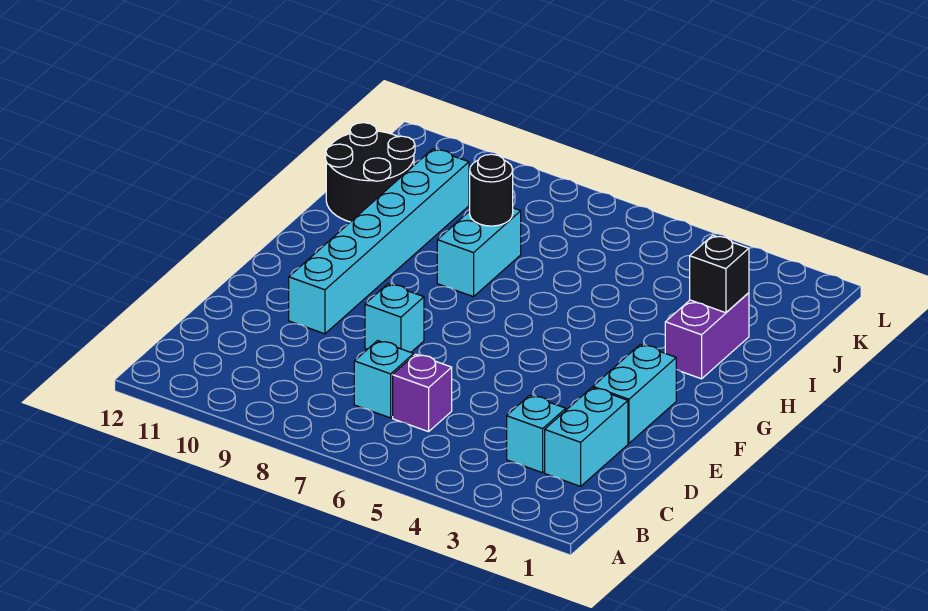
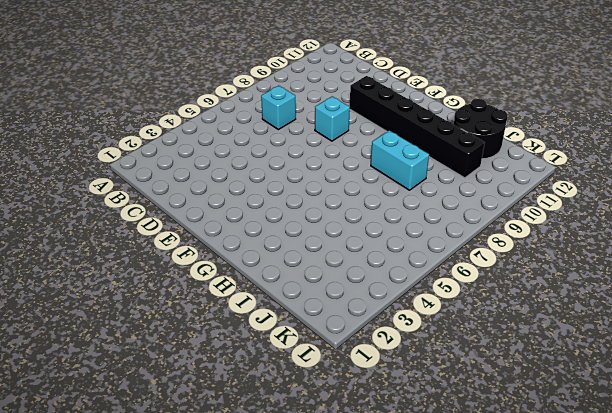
black brick E10:J10 level 1 -> cyan brick E10:J10 level 1
none -> cyan brick C2:D2 level 1
none -> cyan brick C3 level 1
none -> purple brick C6 level 1

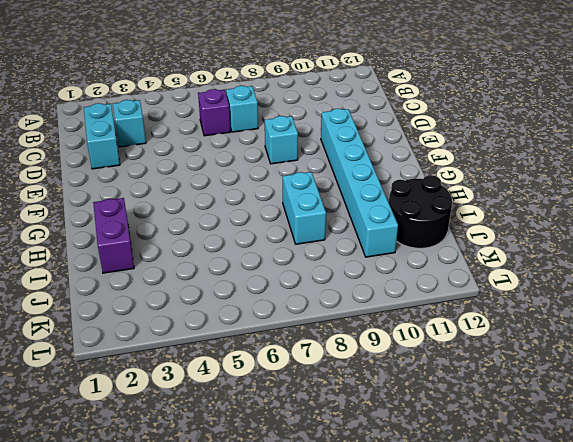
none -> cyan brick E2:F2 level 1
none -> black brick I2 level 2
none -> black round brick I8 level 2

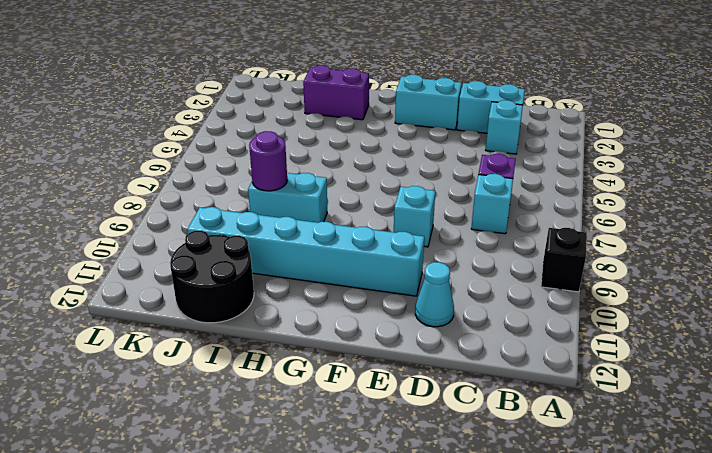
black brick A9 level 1 -> black brick I2 level 2
cyan cone D11 level 1 -> none
purple round brick I8 level 2 -> black round brick I8 level 2

